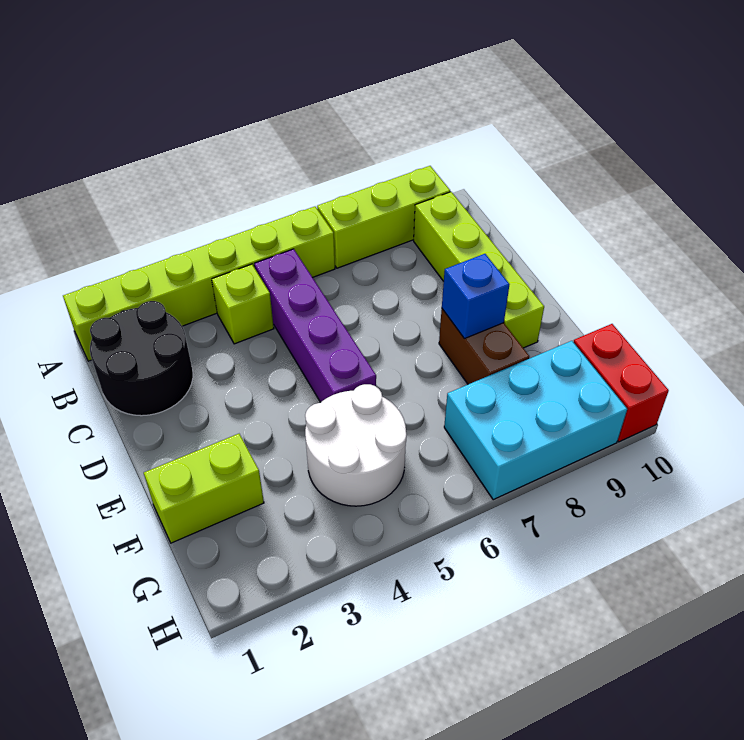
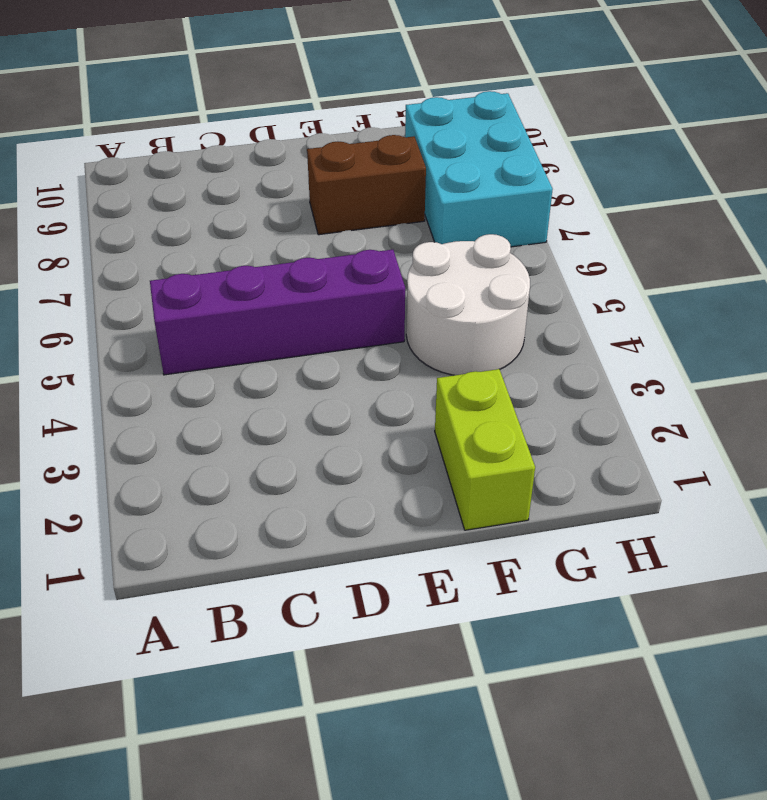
none -> lime brick A1:A6 level 1
none -> lime brick A7:A9 level 1
none -> black round brick B1:C2 level 1

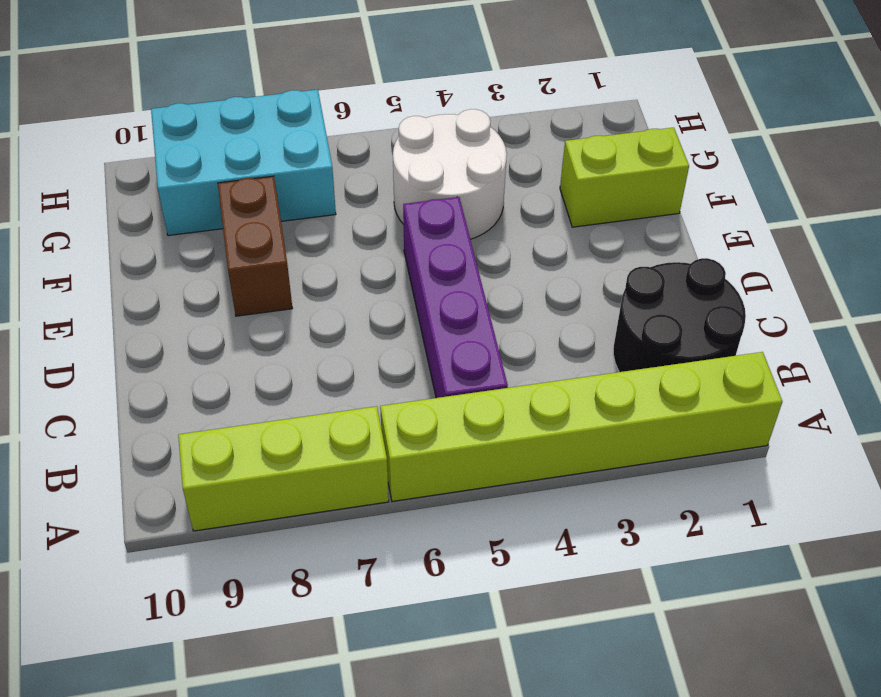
none -> lime brick B4 level 1
none -> lime brick B9:E9 level 1
none -> red brick G10:H10 level 1

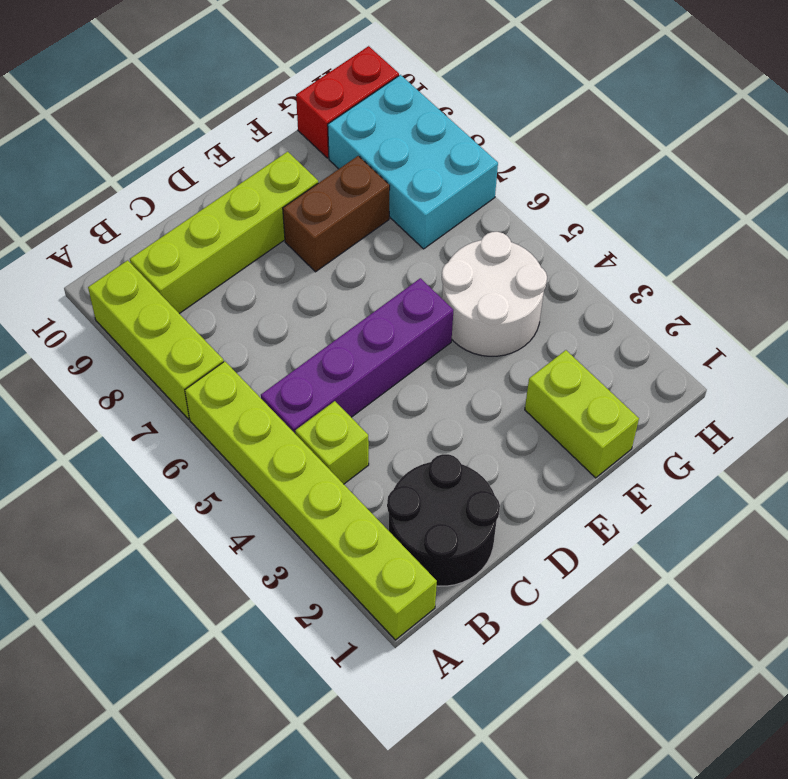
none -> blue brick E8 level 2

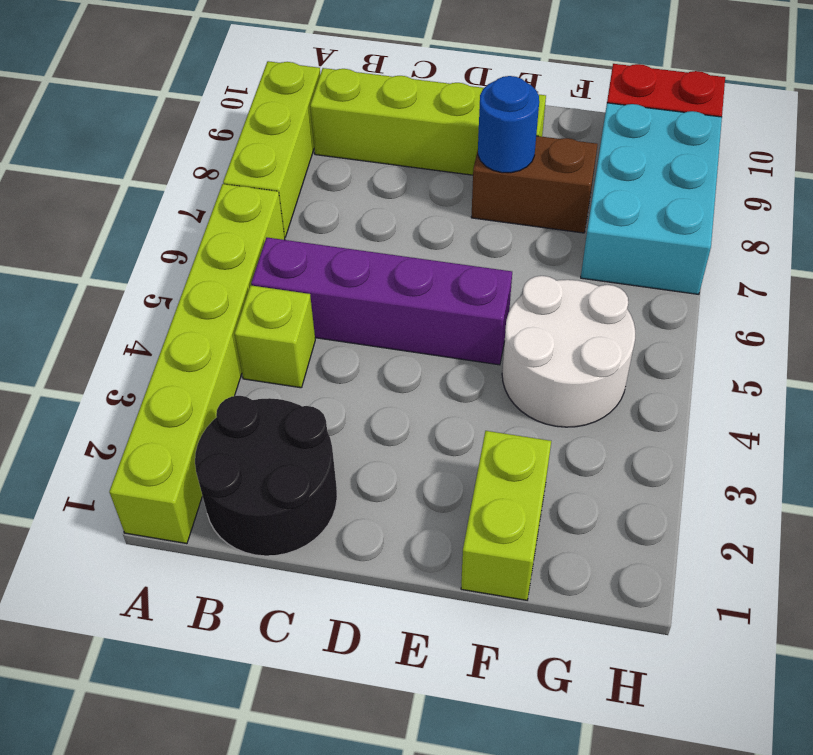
blue round brick E8 level 2 -> blue brick E8 level 2

